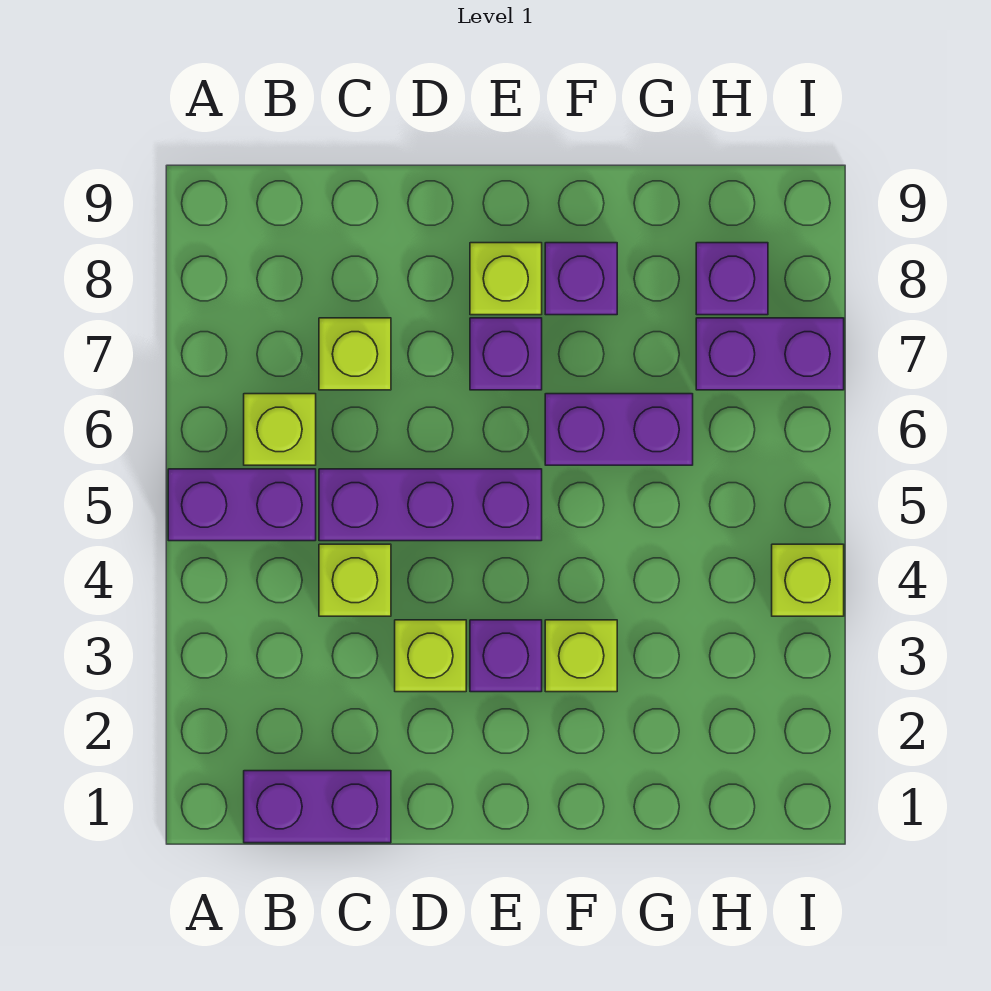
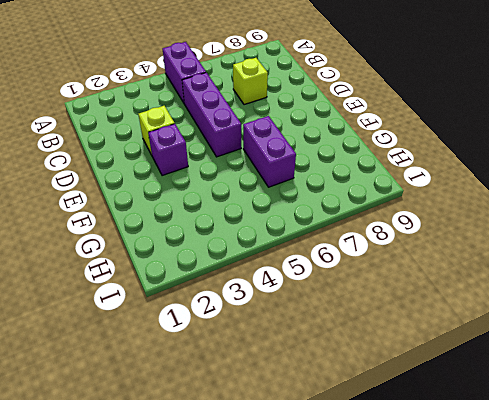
none -> purple brick B1:C1 level 1
none -> lime brick B6 level 1
none -> lime brick C4 level 1

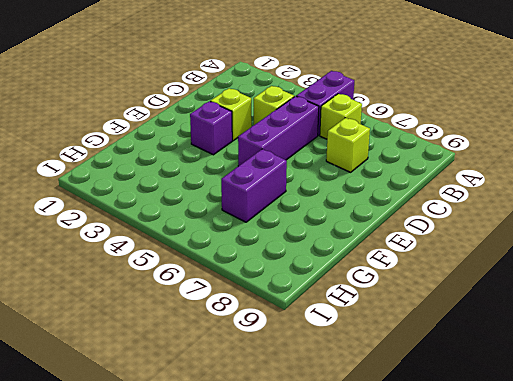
none -> purple brick B1:C1 level 1
none -> purple brick E7 level 1
none -> lime brick E8 level 1

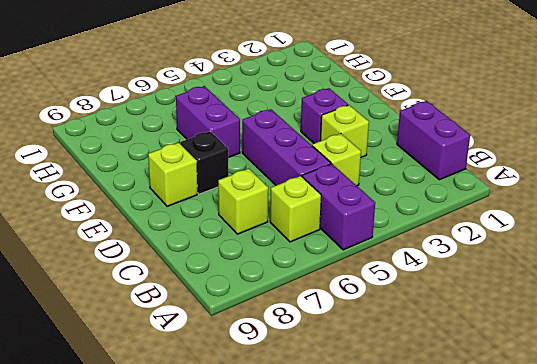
black brick E7 level 1 -> purple brick E7 level 1
none -> lime brick F3 level 1
none -> purple brick F8 level 1
none -> purple brick H7:I7 level 1

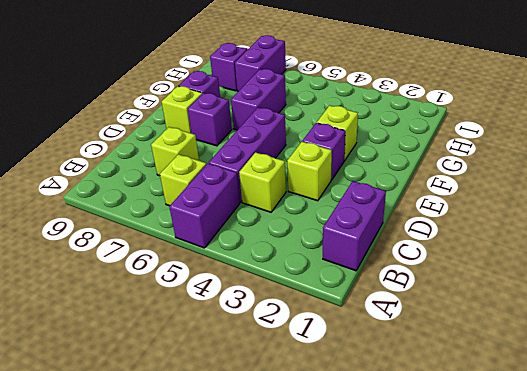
none -> lime brick I4 level 1

